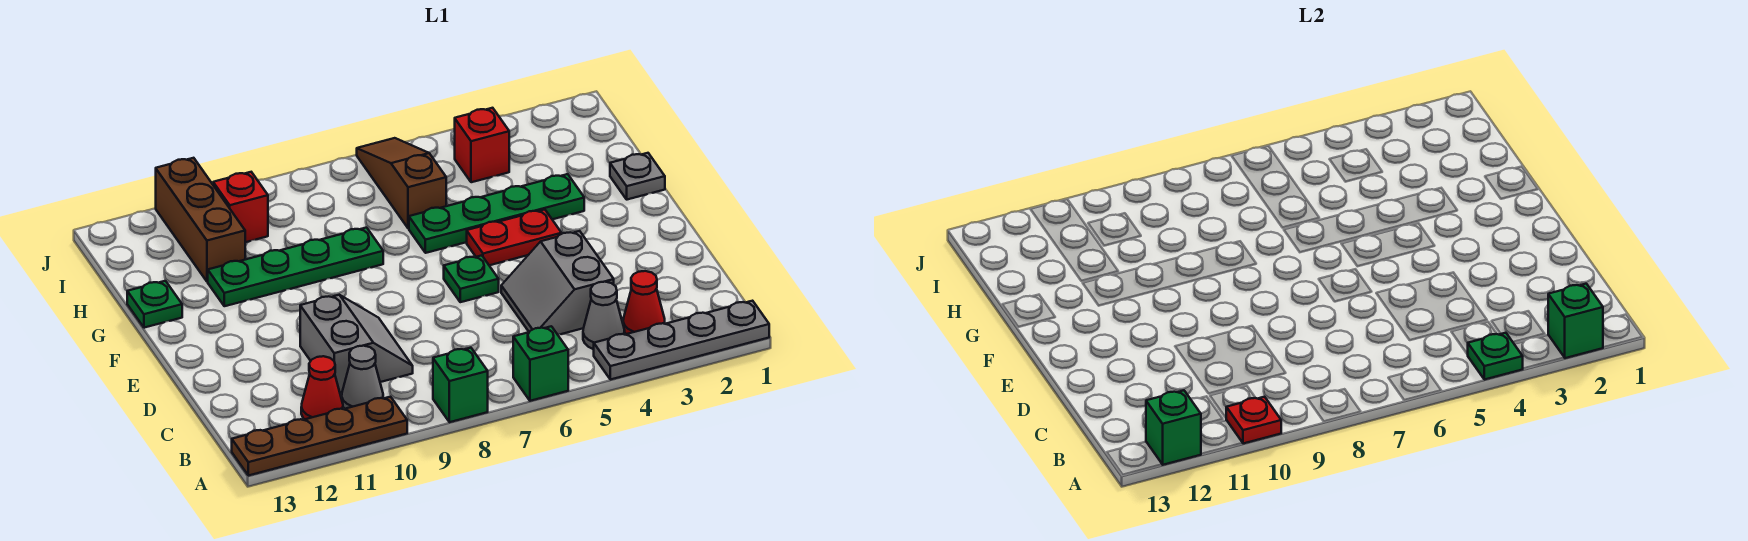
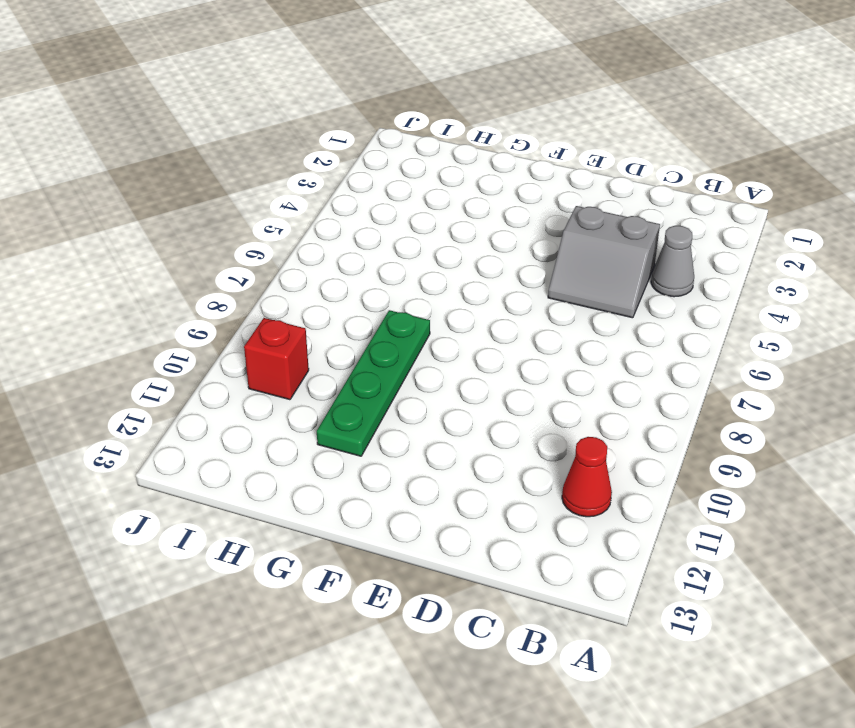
none -> grey plate A1:A4 level 1
none -> green brick A6 level 1
none -> green brick A8 level 1

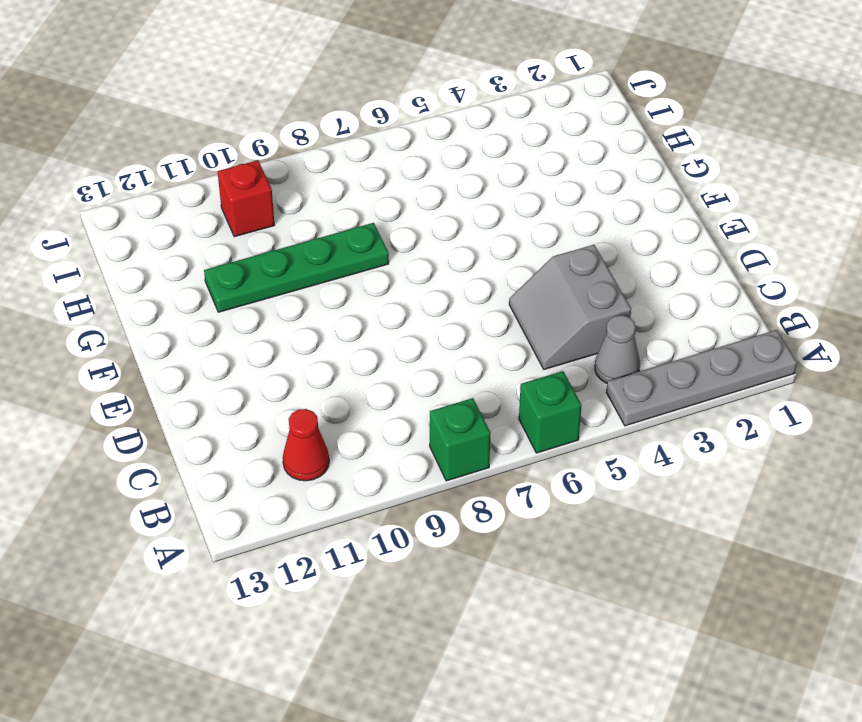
none -> brown plate A10:A13 level 1
none -> red cone B3 level 1
none -> grey cone B10 level 1

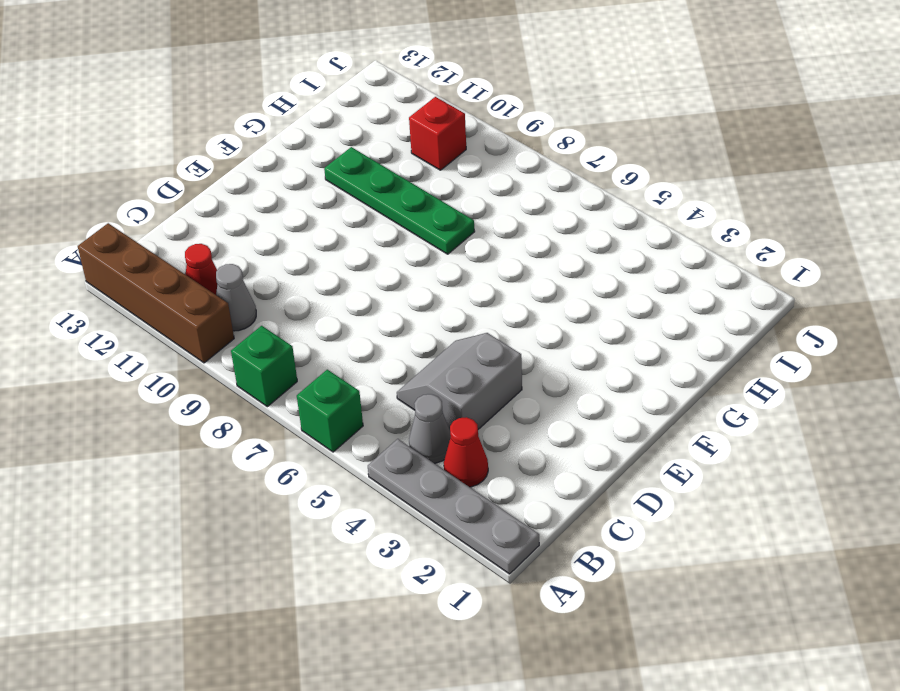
brown brick A10:A13 level 1 -> brown plate A10:A13 level 1
none -> grey slope C9:D10 level 1 top 10
none -> green plate E6 level 1
none -> red plate F4:F5 level 1

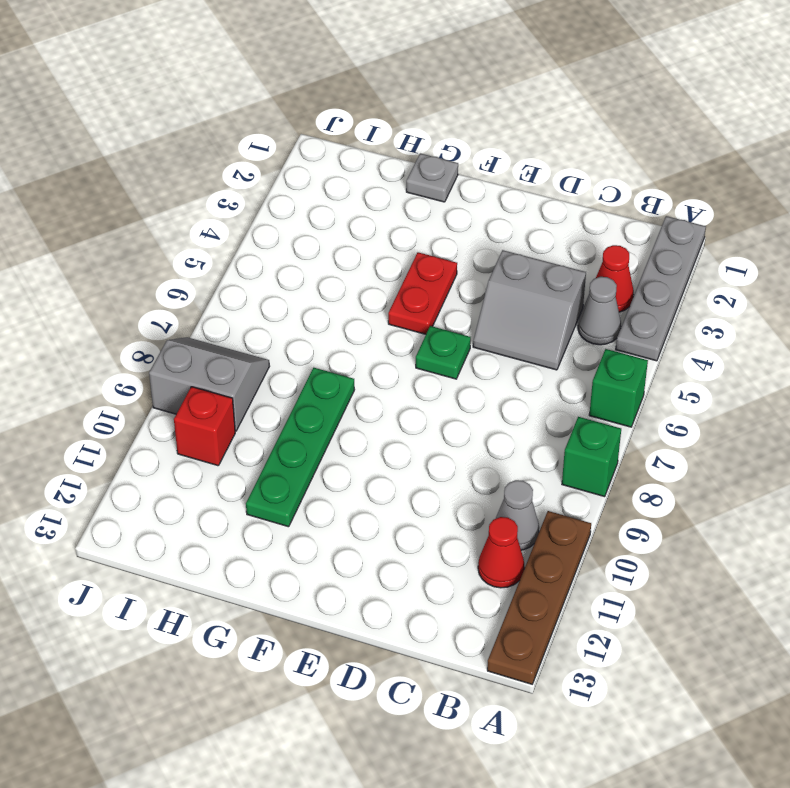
grey slope I8:J9 level 1 top 9 -> grey slope C9:D10 level 1 top 10
none -> green plate G3:G6 level 1
none -> green plate G13 level 1
none -> brown slope H6:J6 level 1 top H

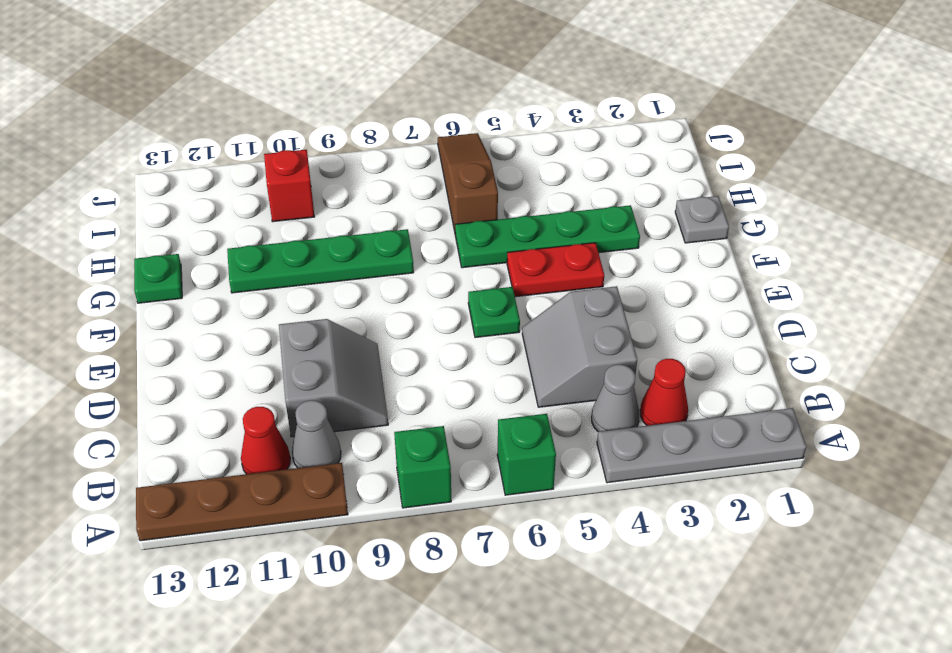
none -> brown brick H11:J11 level 1
none -> red brick I4 level 1
none -> green brick A2 level 2

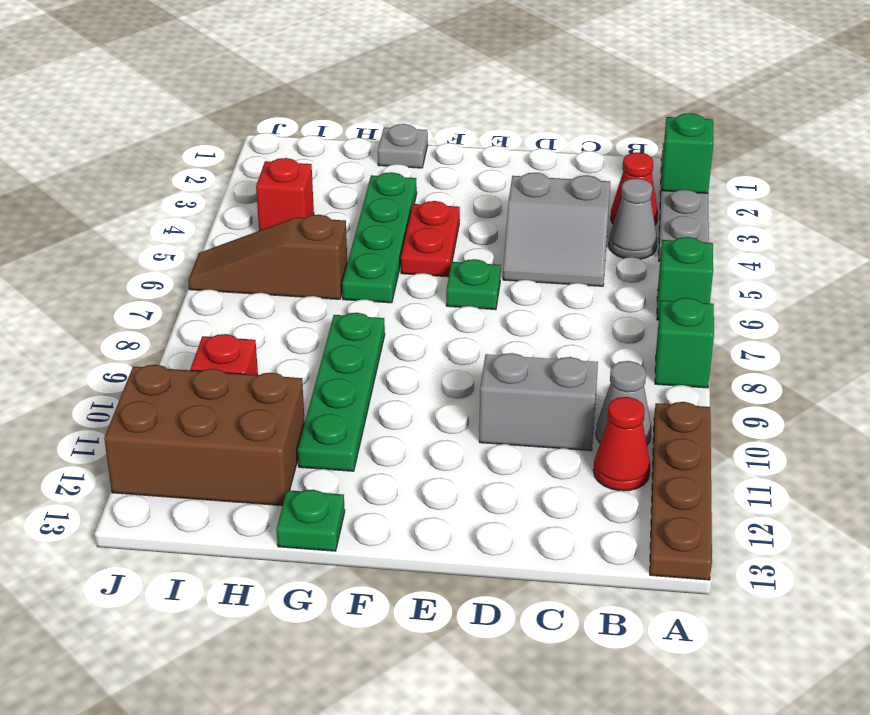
brown brick H11:J12 level 1 -> brown brick H11:J11 level 1
none -> green plate A4 level 2
none -> red plate A10 level 2
none -> green brick A12 level 2

